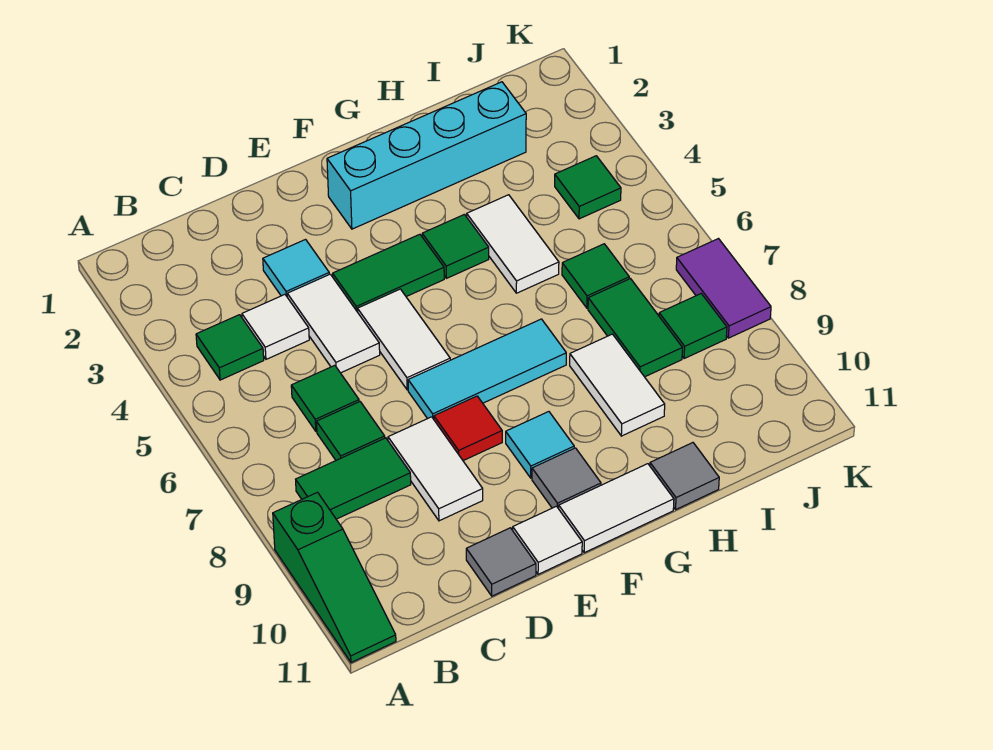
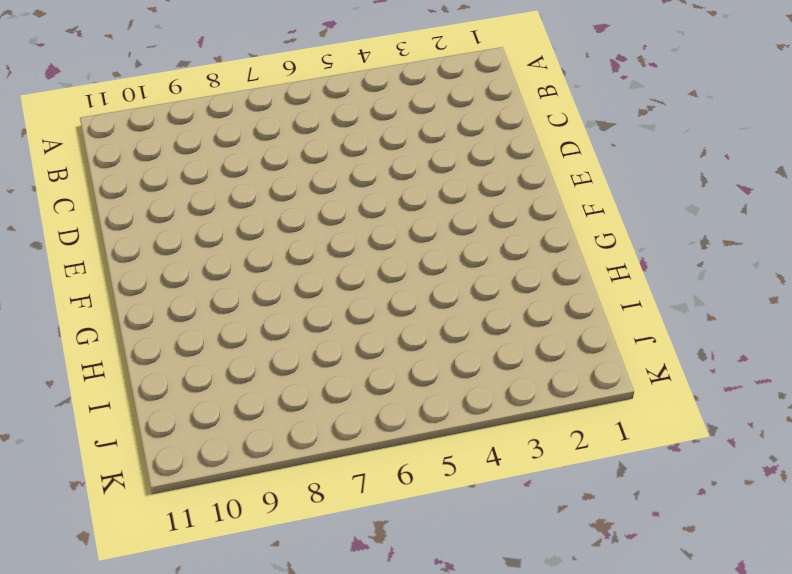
none -> green slope A9:A11 level 1 top 9
none -> green tile B4 level 1
none -> green tile B8:C8 level 1

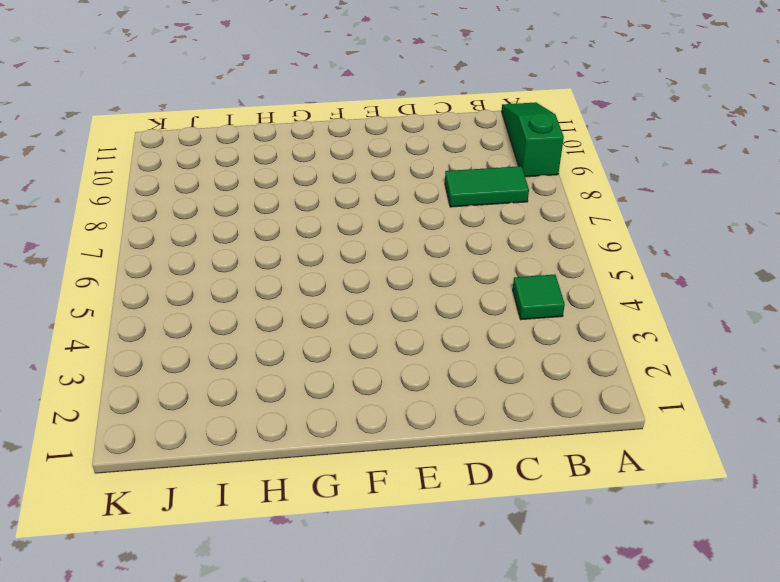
none -> white tile C4 level 1
none -> green tile C6 level 1
none -> green tile C7 level 1

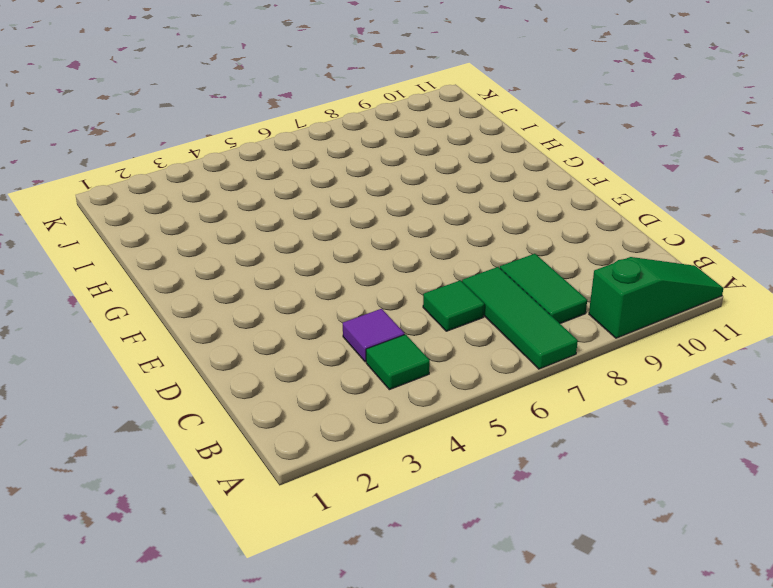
green tile A7:C7 level 1 -> green tile C7 level 1
purple tile C4 level 1 -> white tile C4 level 1
none -> cyan tile D3 level 1
none -> white tile D4:D5 level 1
none -> white tile D8:D9 level 1

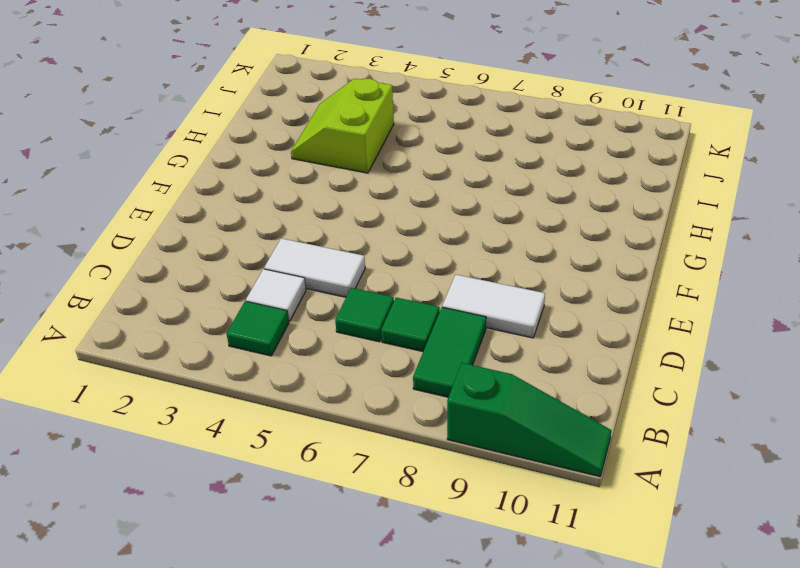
lime slope H3:I4 level 1 top 4 -> white tile H4:H5 level 1
none -> cyan tile D3 level 1
none -> grey tile D11 level 1
none -> green tile E4:F4 level 1

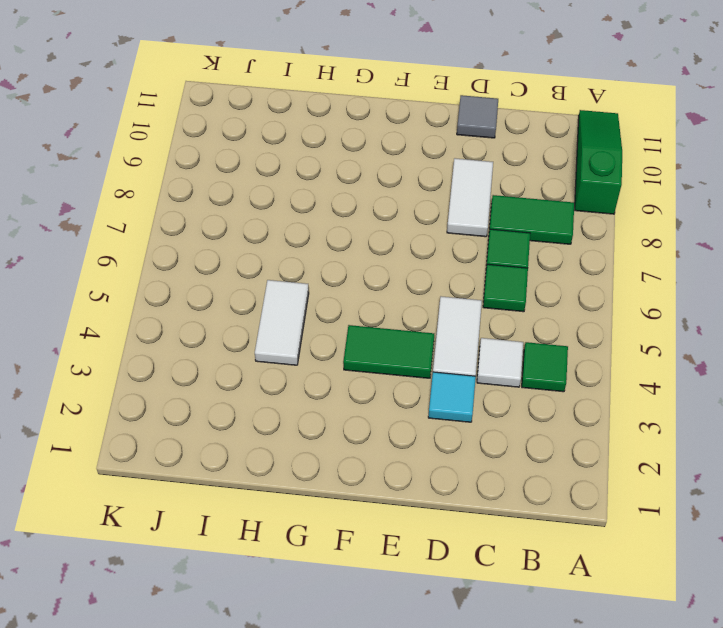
none -> white tile E5:E6 level 1
none -> cyan tile E7:G7 level 1
none -> red tile E8 level 1

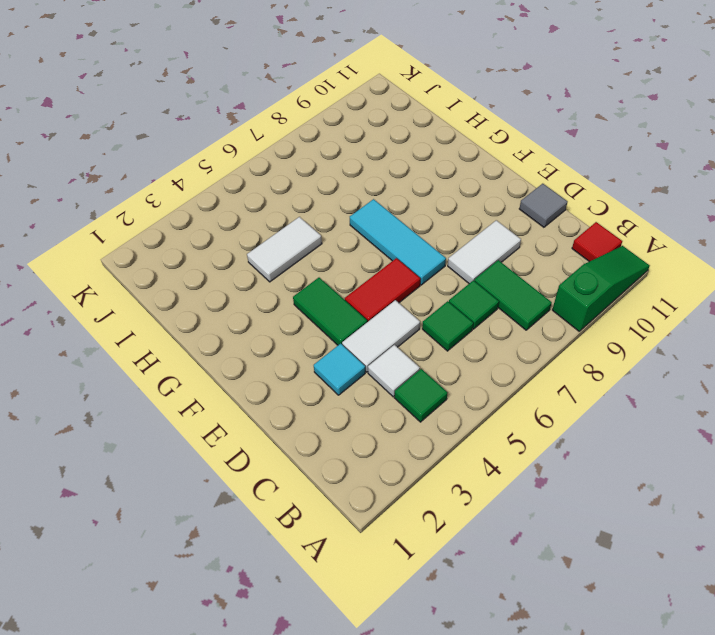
red tile B11 level 1 -> red tile E8 level 1
red tile E5:E6 level 1 -> white tile E5:E6 level 1
none -> white tile E11 level 1
none -> cyan brick F2:I2 level 1
none -> cyan tile F9 level 1

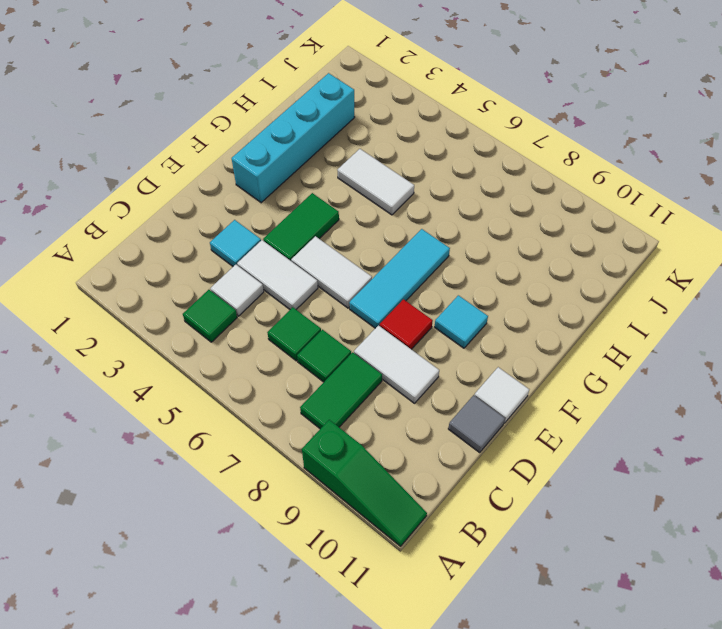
none -> grey tile F10 level 1
none -> white tile F11:G11 level 1
none -> green tile G4 level 1

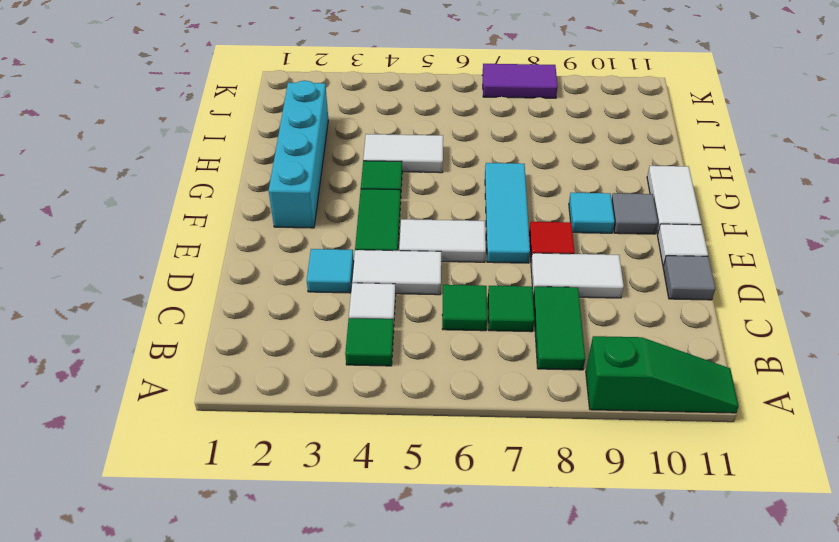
none -> white tile H8:H9 level 1
none -> grey tile H11 level 1
none -> green tile I6 level 1

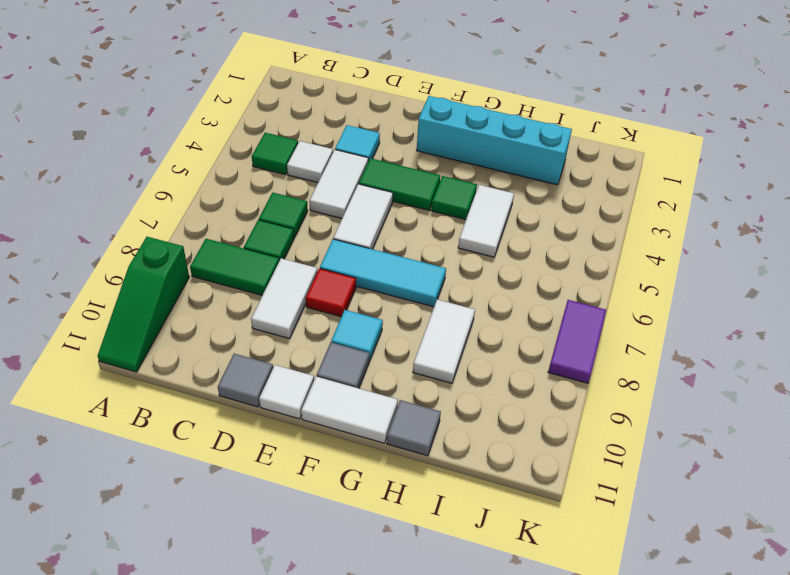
none -> green tile I6 level 1
none -> green tile I7:I8 level 1
none -> green tile J4 level 1

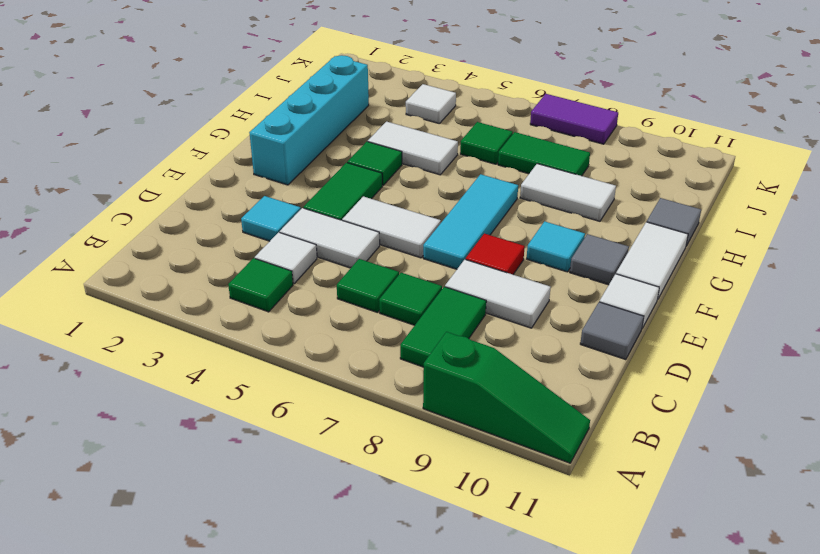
white tile J4 level 1 -> green tile J4 level 1
none -> green tile J8 level 1

